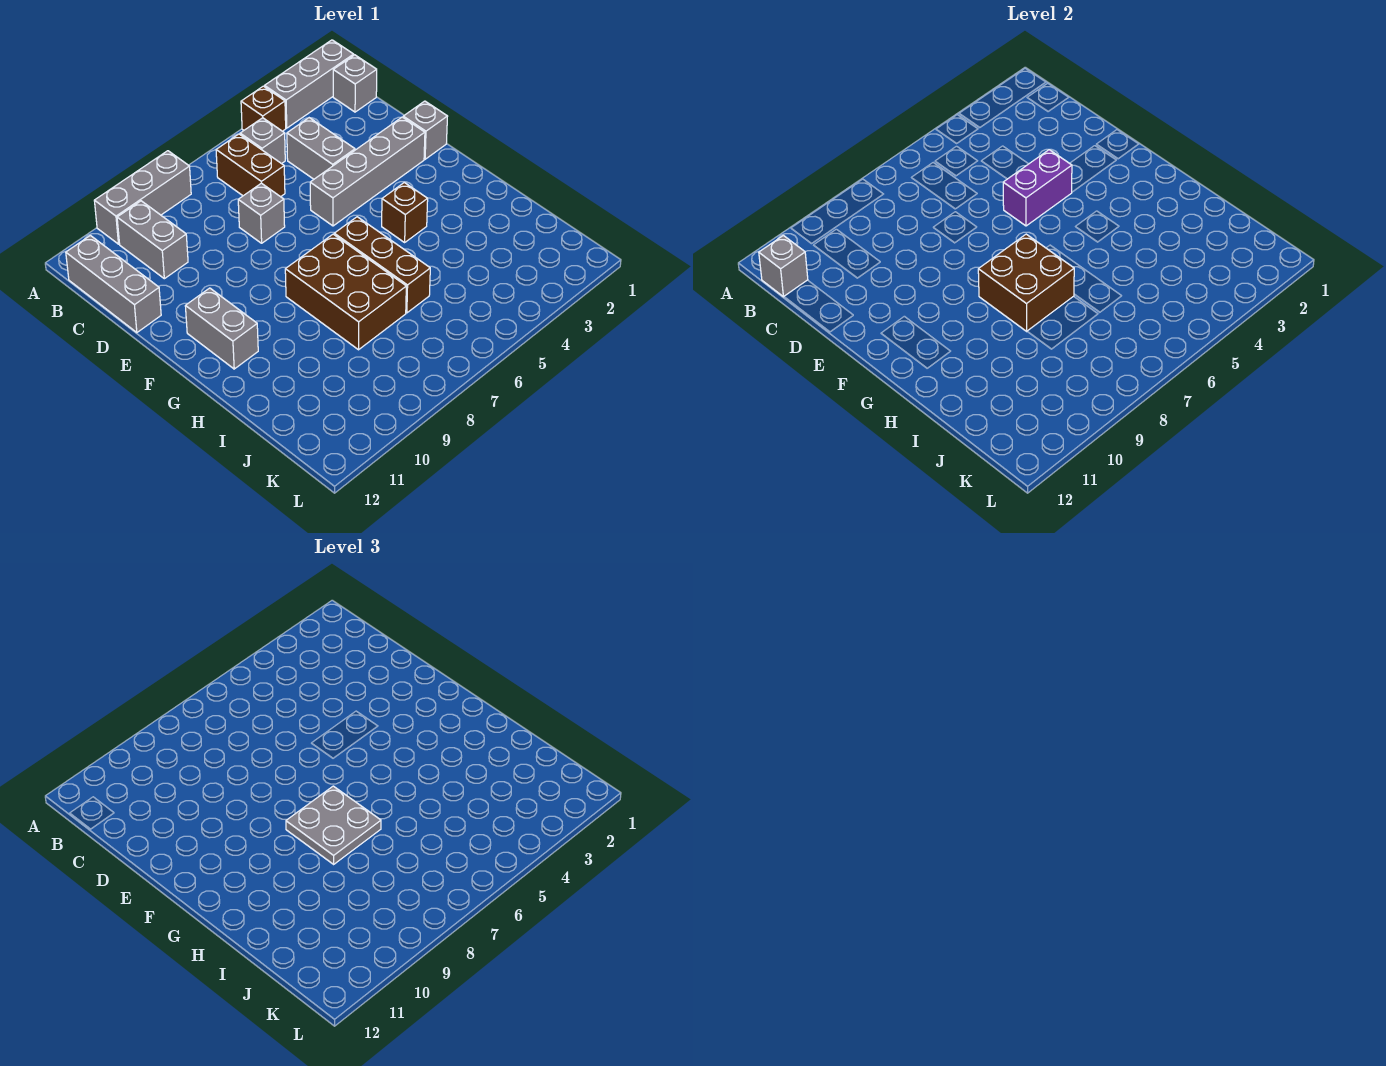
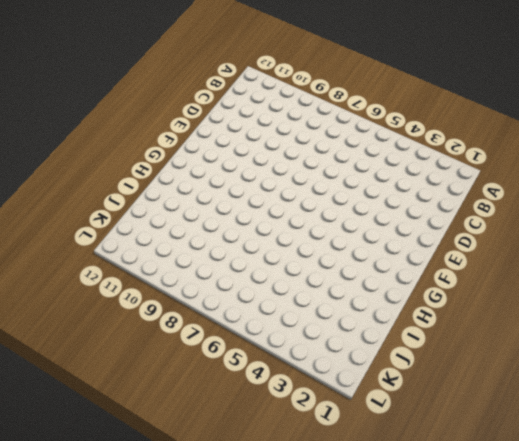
none -> grey brick A1:A3 level 1
none -> brown brick A4 level 1
none -> grey brick A8:A10 level 1

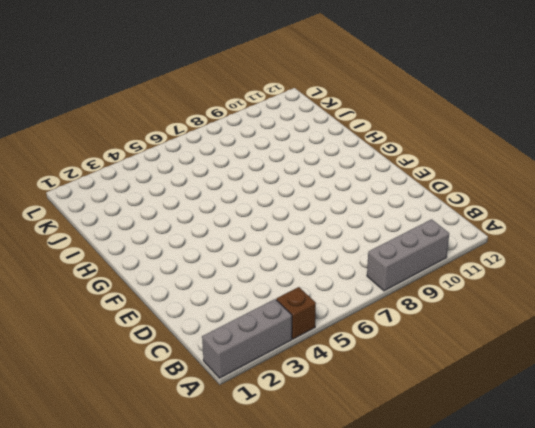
none -> grey brick B1 level 1
none -> grey brick B5 level 1
none -> brown brick B6:C6 level 1

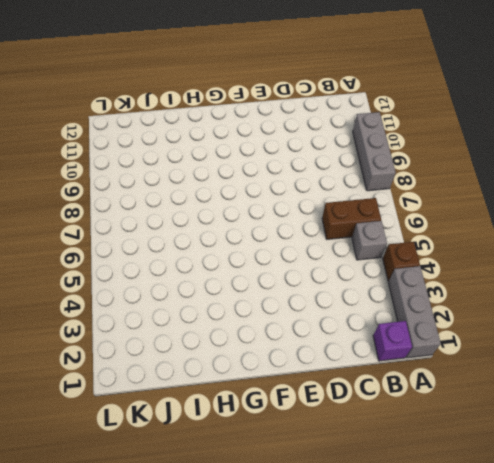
purple brick B1 level 1 -> grey brick B1 level 1
none -> grey brick B10:C10 level 1
none -> grey brick B12:D12 level 1
none -> grey brick C4:D4 level 1

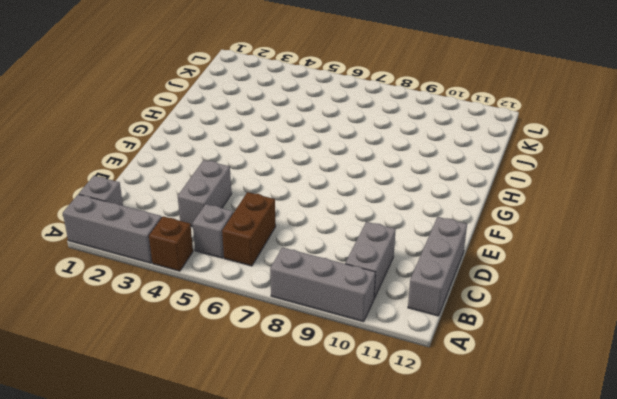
none -> grey brick D7 level 1
none -> grey brick E1 level 1
none -> grey brick E2:E5 level 1

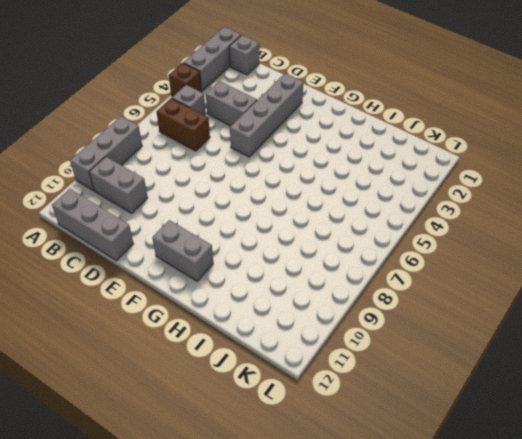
none -> grey brick D7 level 1
none -> grey brick E1 level 1
none -> brown brick G4 level 1

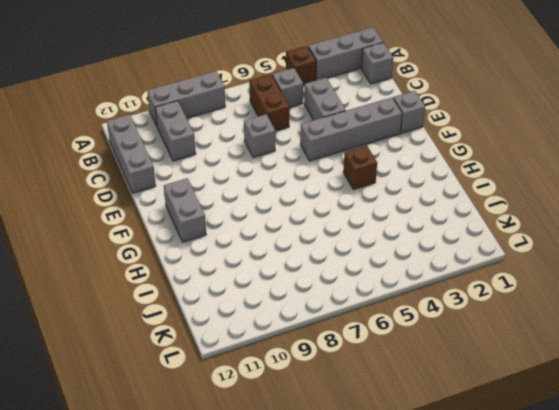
none -> brown brick G6:I6 level 1
none -> brown brick G7:I8 level 1
none -> grey brick B12 level 2

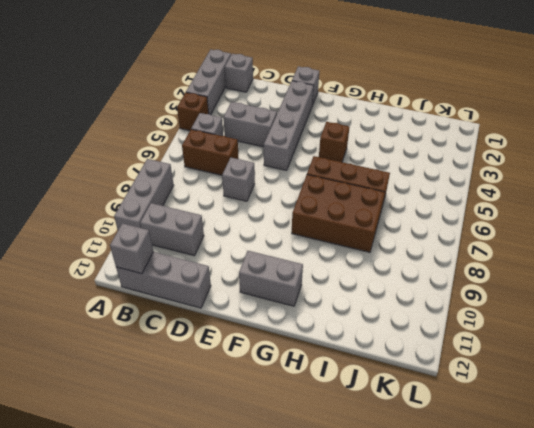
none -> purple brick E4:E5 level 2
none -> brown brick G7:H8 level 2
none -> grey plate G7:H8 level 3

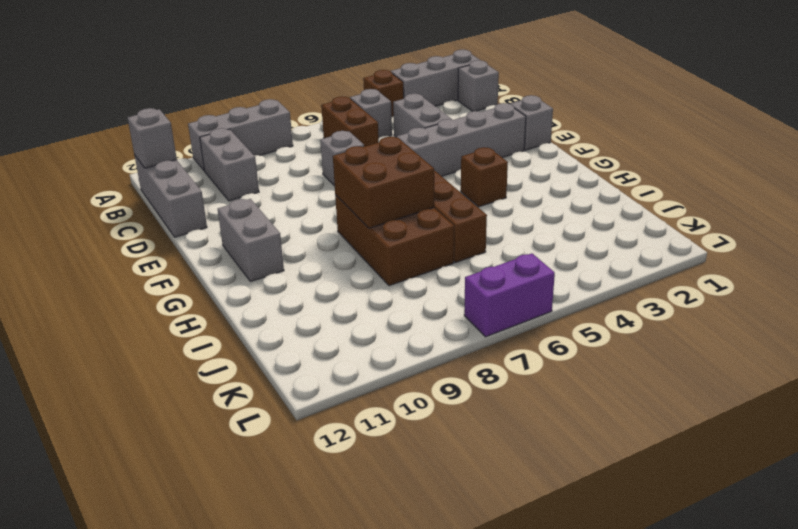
purple brick L6:L7 level 1 -> purple brick E4:E5 level 2
none -> grey plate G7:H8 level 3

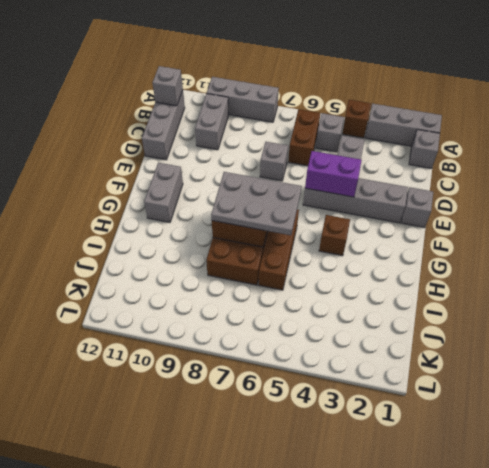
grey plate G6:H8 level 3 -> grey plate G7:H8 level 3

